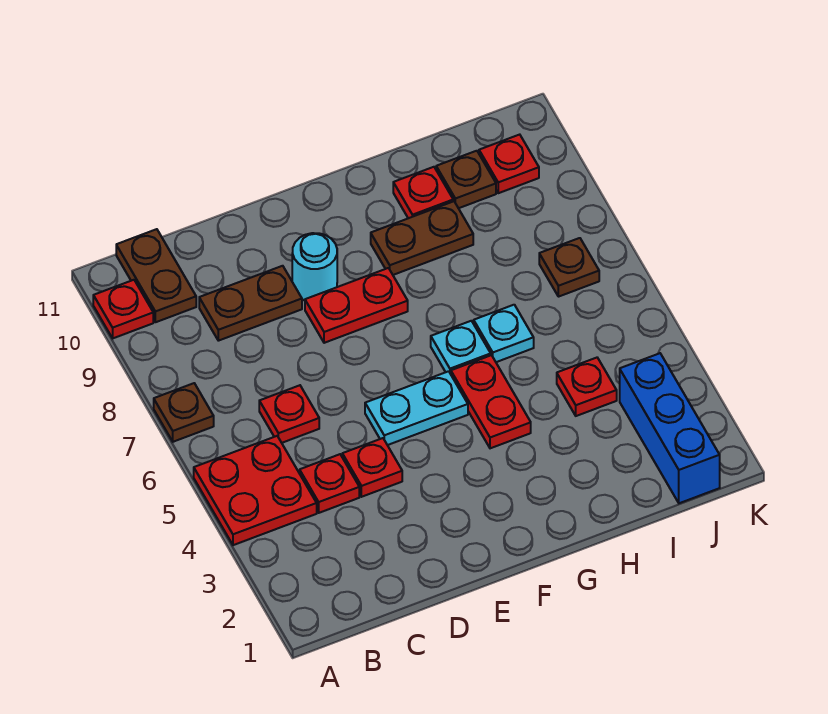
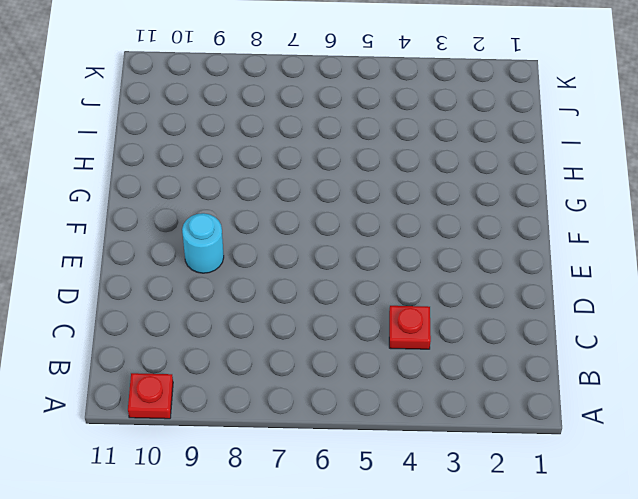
none -> red plate A4:B5 level 1
none -> brown plate A7 level 1
none -> brown plate B10:B11 level 1

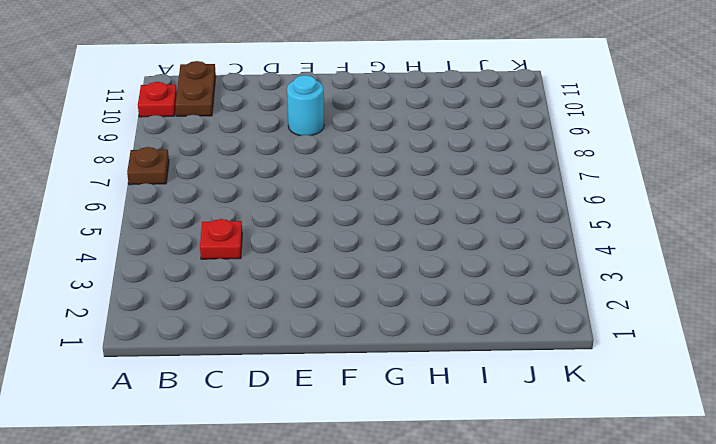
none -> red plate A4:B5 level 1
none -> red plate C6 level 1
none -> brown plate C9:D9 level 1

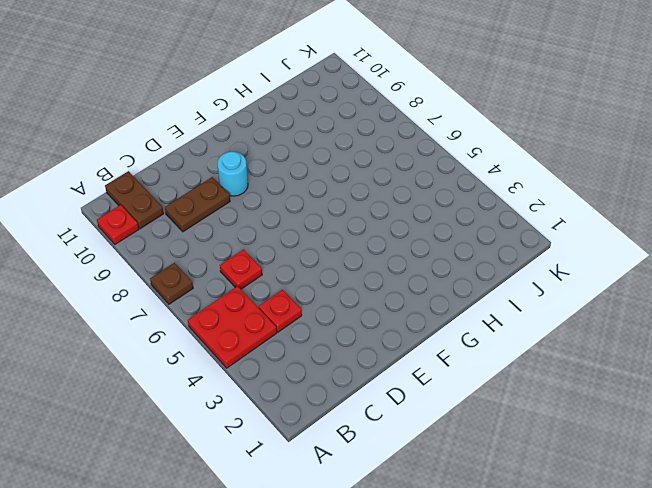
none -> red plate D4 level 1
none -> cyan plate E5:F5 level 1
none -> red plate E8:F8 level 1

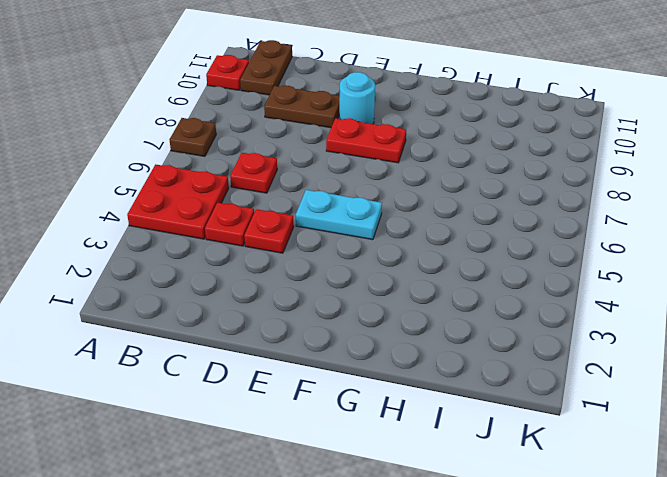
none -> red plate G4:G5 level 1
none -> cyan plate G6 level 1
none -> brown plate G9:H9 level 1

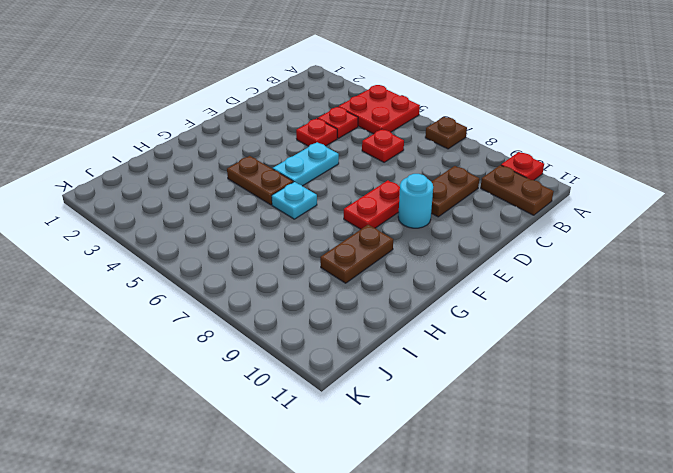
brown plate G4:G5 level 1 -> red plate G4:G5 level 1
none -> cyan plate H6 level 1
none -> red plate H10 level 1
none -> red plate I4 level 1

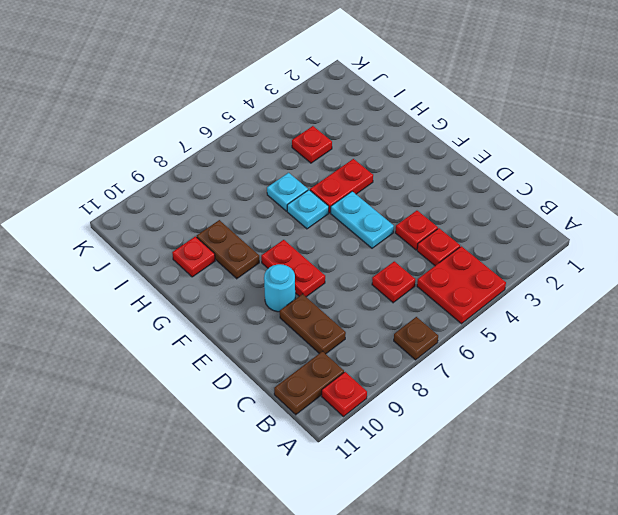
none -> brown plate I10 level 1
none -> blue brick J1:J3 level 1
none -> brown plate J7 level 1

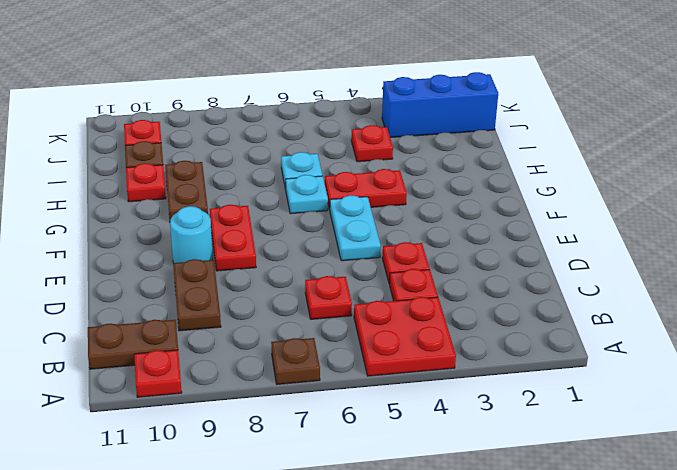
none -> brown plate J7 level 1

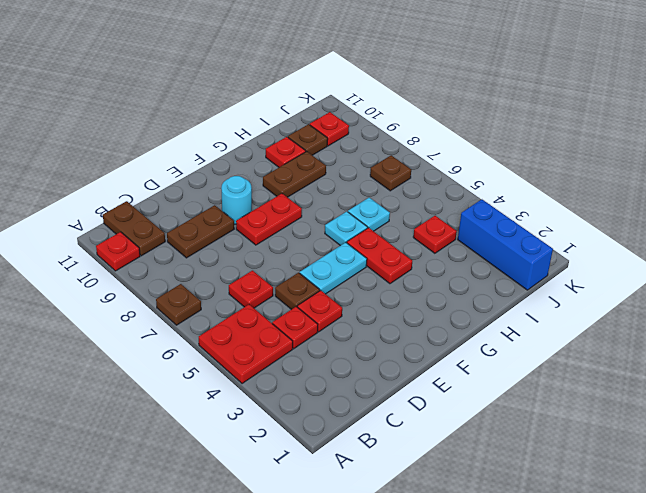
brown plate D5 level 1 -> none

